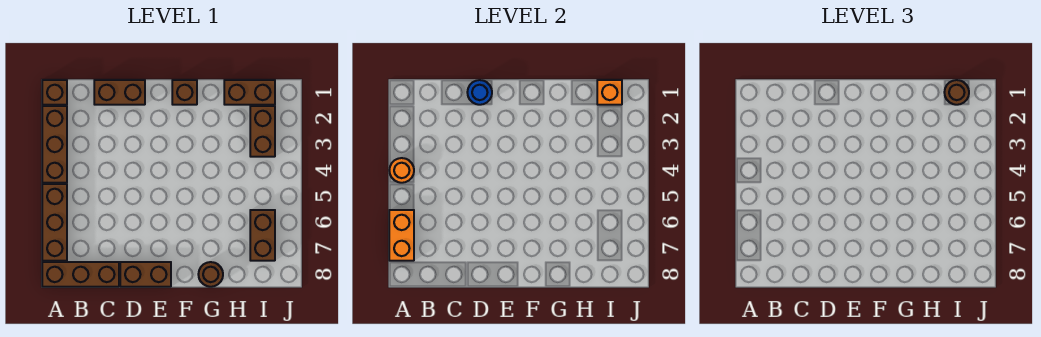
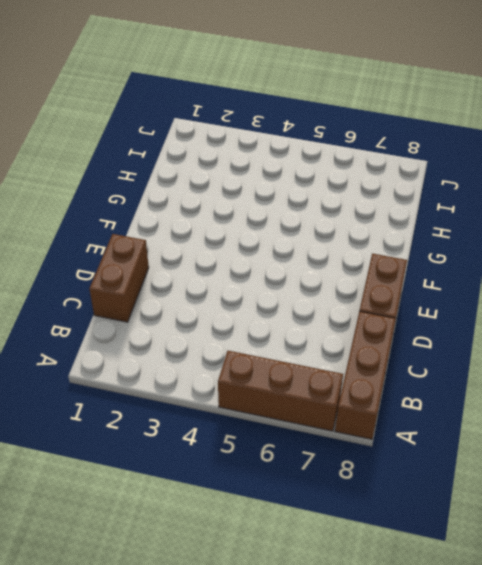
none -> brown brick A1 level 1
none -> brown brick A2:A4 level 1
none -> brown brick F1 level 1

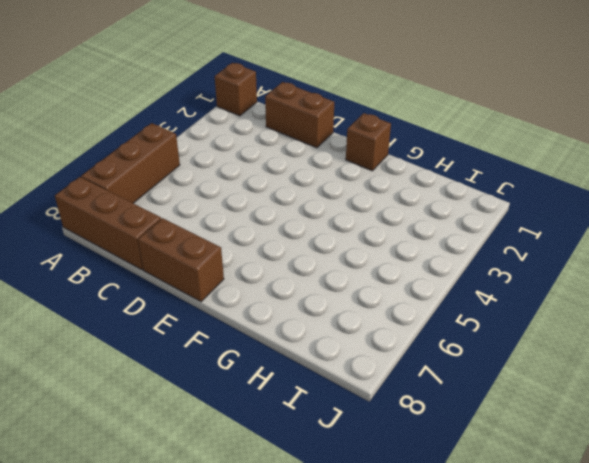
none -> brown brick A2:A4 level 1
none -> brown round brick G8 level 1
none -> brown brick H1:I1 level 1

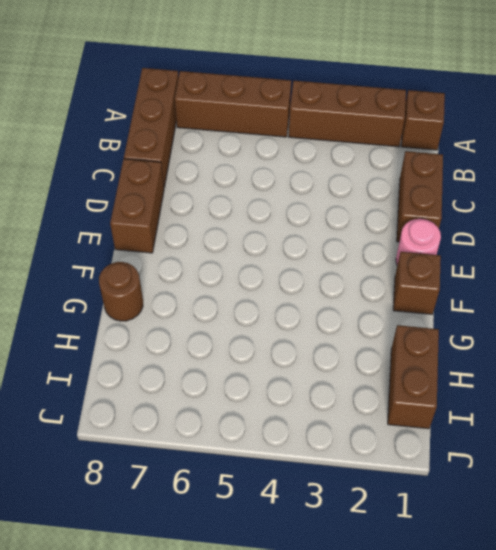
pink round brick E1 level 1 -> none
none -> brown brick I2:I3 level 1
none -> brown brick I6:I7 level 1
none -> orange round brick A4 level 2

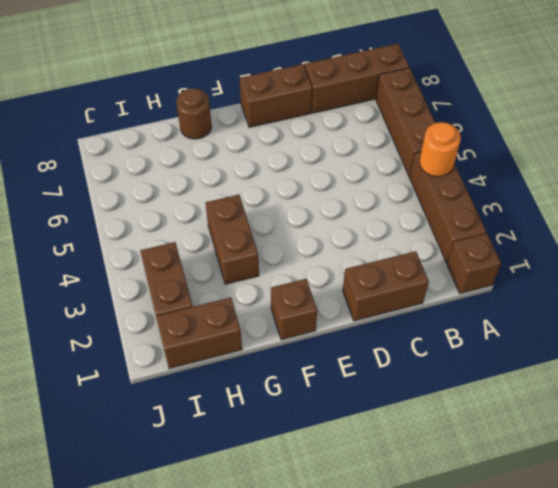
brown brick G3:G4 level 1 -> brown brick I6:I7 level 1
none -> orange brick A6:A7 level 2
none -> blue round brick D1 level 2
none -> orange brick I1 level 2

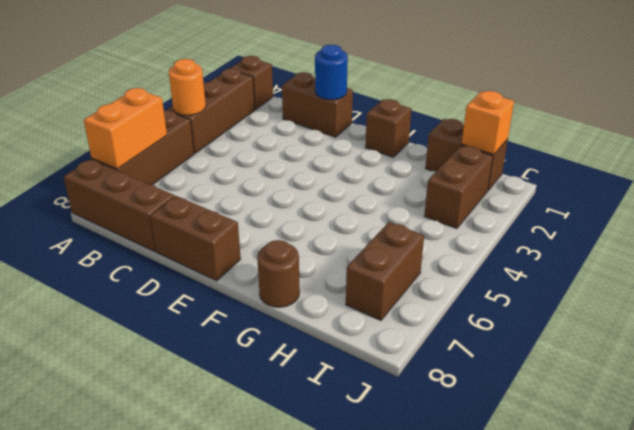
none -> brown round brick I1 level 3

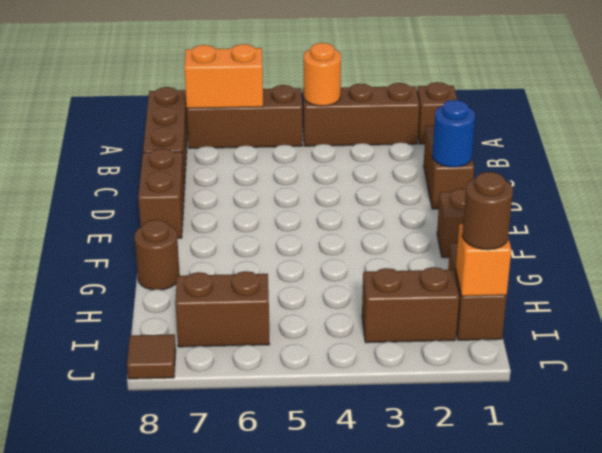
brown tile J8 level 1 -> none

